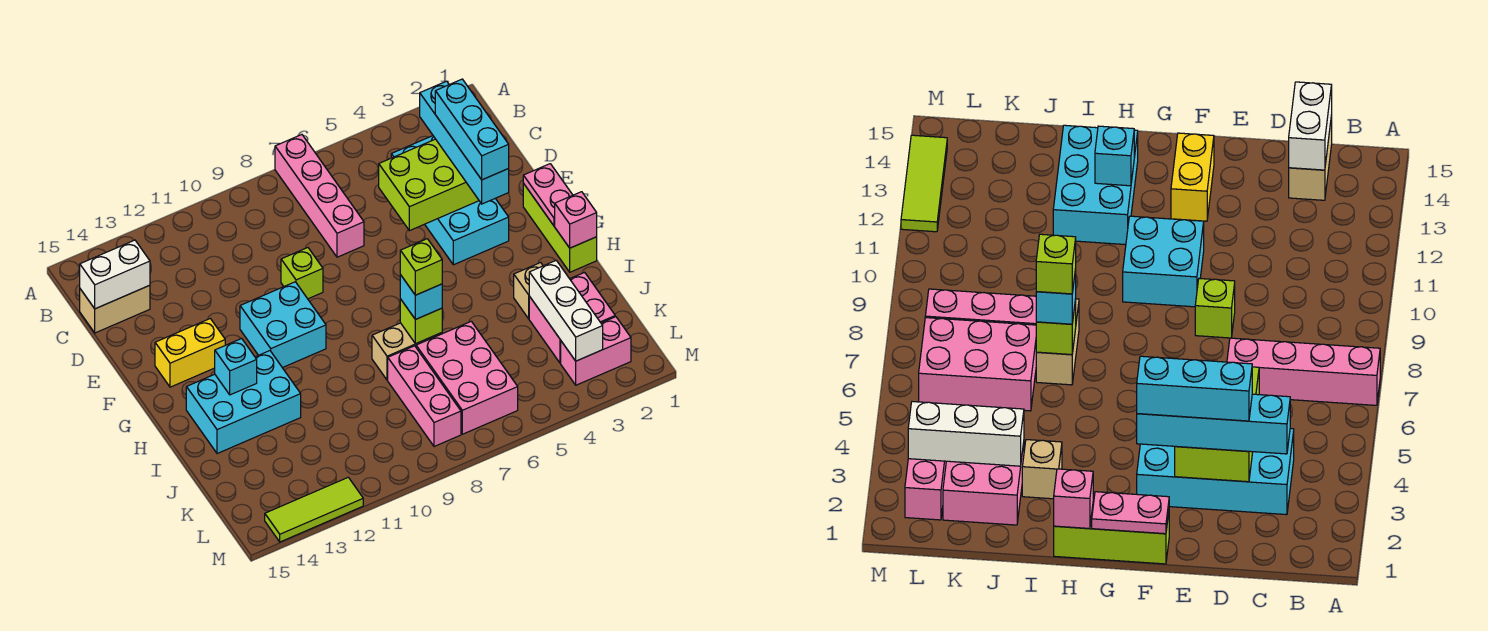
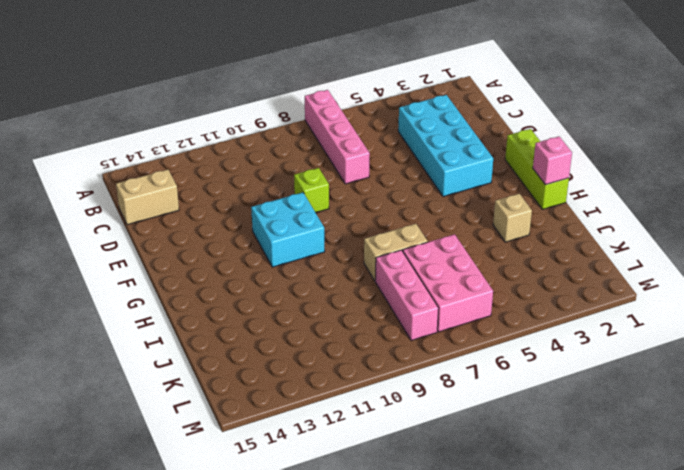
none -> yellow brick F13:F14 level 1
none -> cyan brick H12:I14 level 1
none -> pink brick J2:K3 level 1

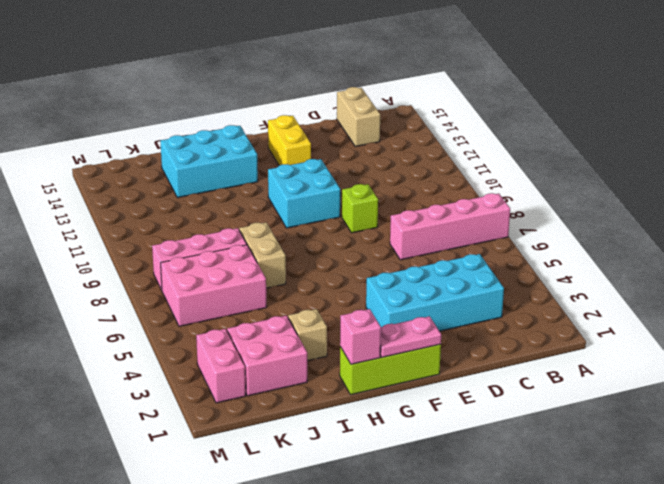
cyan brick H13:J14 level 1 -> cyan brick H12:I14 level 1
none -> lime tile M12:M14 level 1
none -> white brick C14:C15 level 2
none -> lime brick D3:E5 level 2

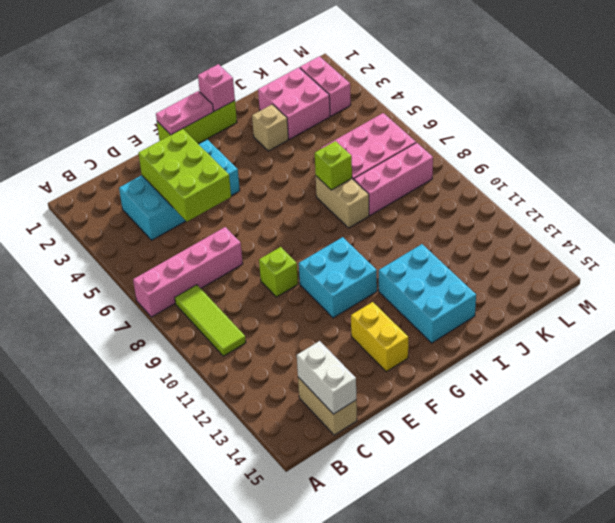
lime tile B8:B10 level 1 -> lime tile M12:M14 level 1
none -> cyan brick H13 level 2
none -> white brick J3:L3 level 2
none -> cyan brick C3:F3 level 3

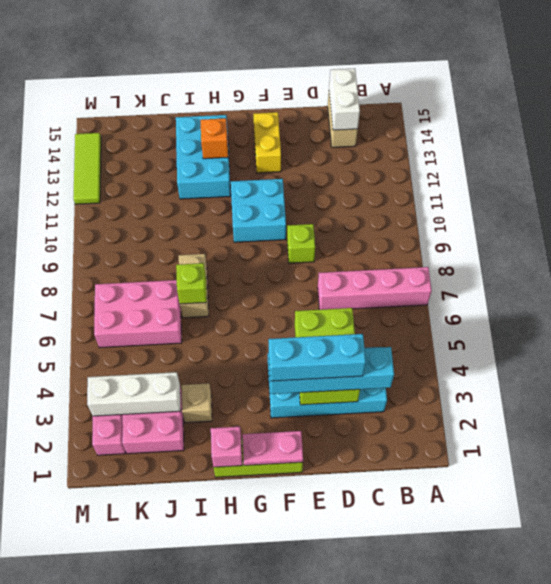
orange brick H13 level 2 -> cyan brick H13 level 2
none -> pink brick J8:L8 level 1
none -> cyan brick I7 level 3
none -> lime brick I7 level 4

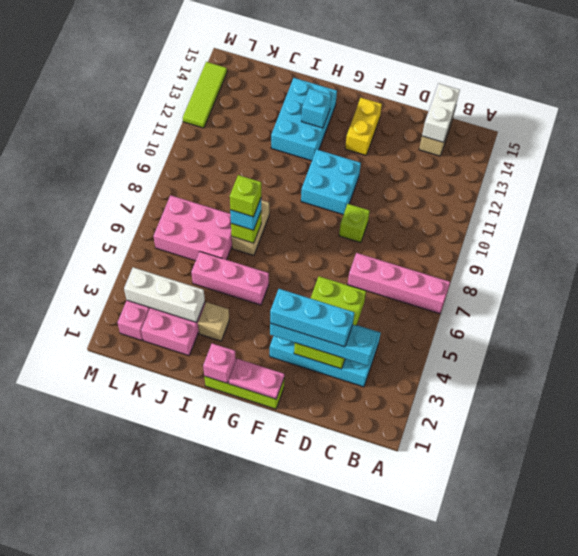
pink brick H5:J5 level 1 -> pink brick J8:L8 level 1

